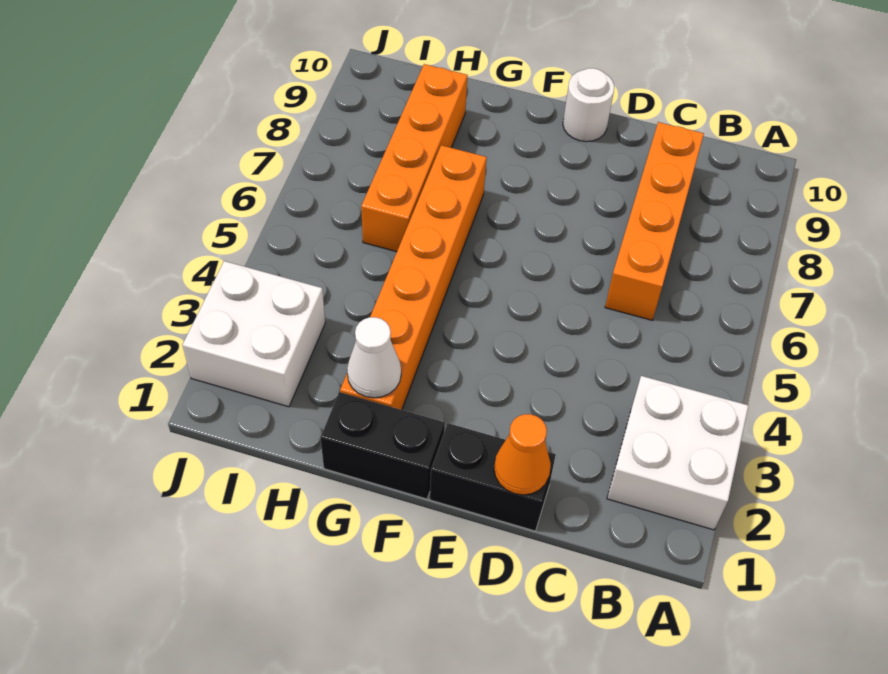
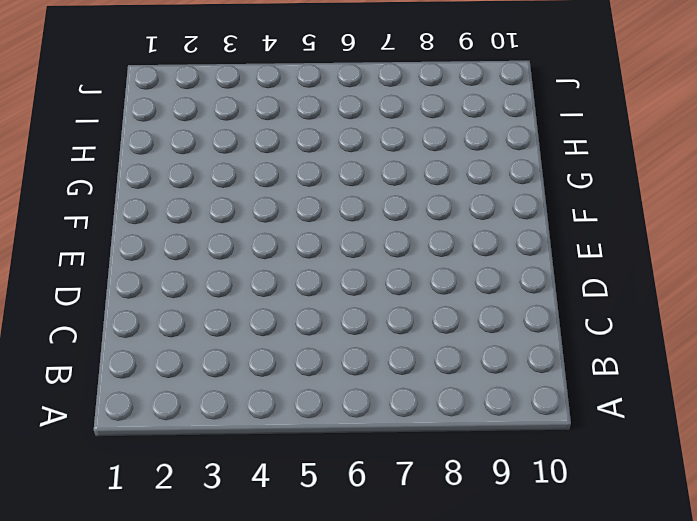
none -> white brick A2:B3 level 1
none -> orange brick C6:C9 level 1

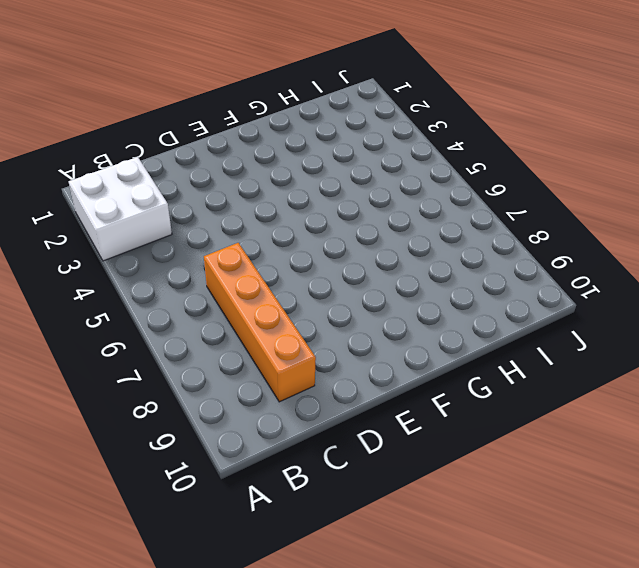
none -> black brick D1:E1 level 1
none -> white round brick E10 level 1

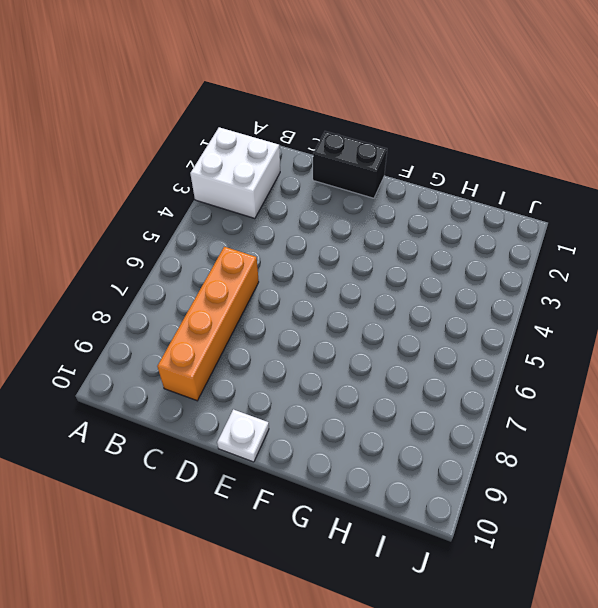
white plate E10 level 1 -> white round brick E10 level 1
none -> black brick F1:G1 level 1
none -> orange brick G2:G7 level 1

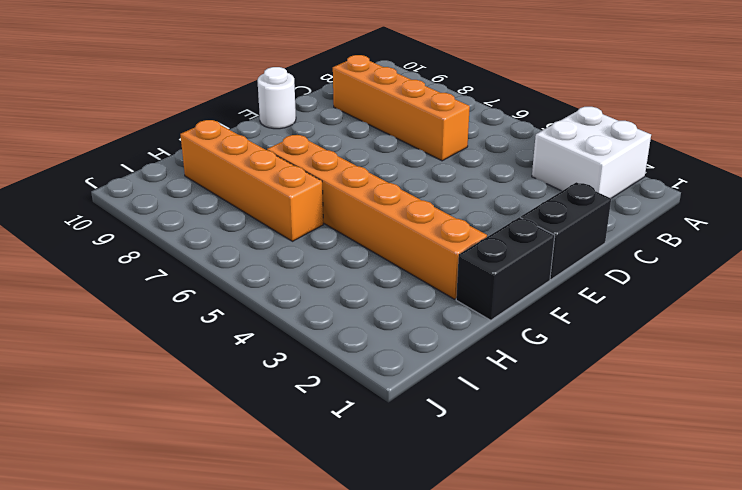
none -> white brick I2:J3 level 1
none -> orange cone D1 level 2

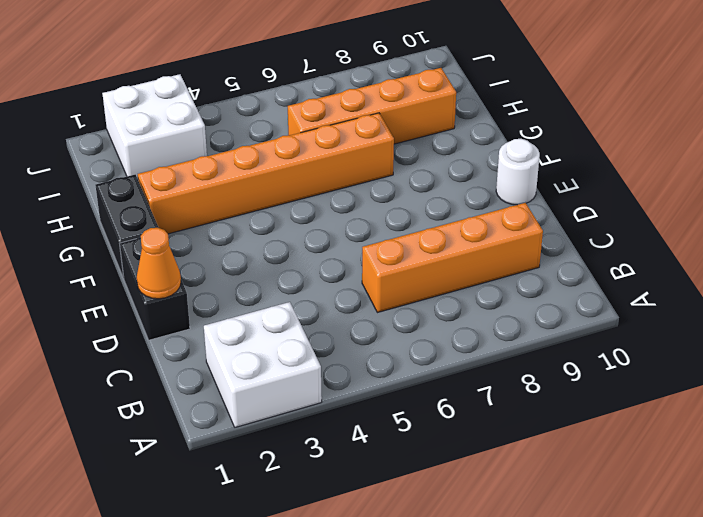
none -> white cone G2 level 2

